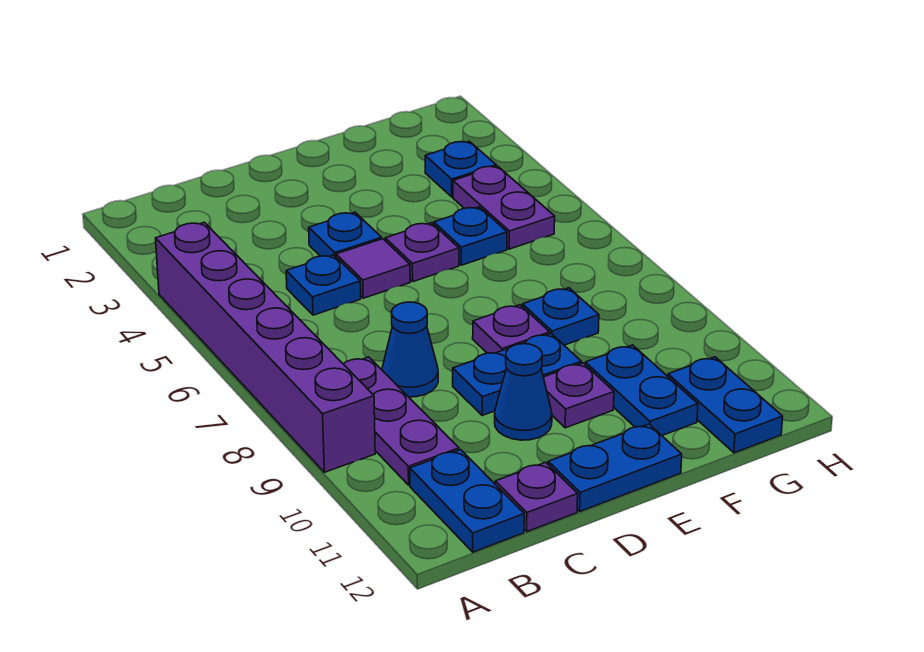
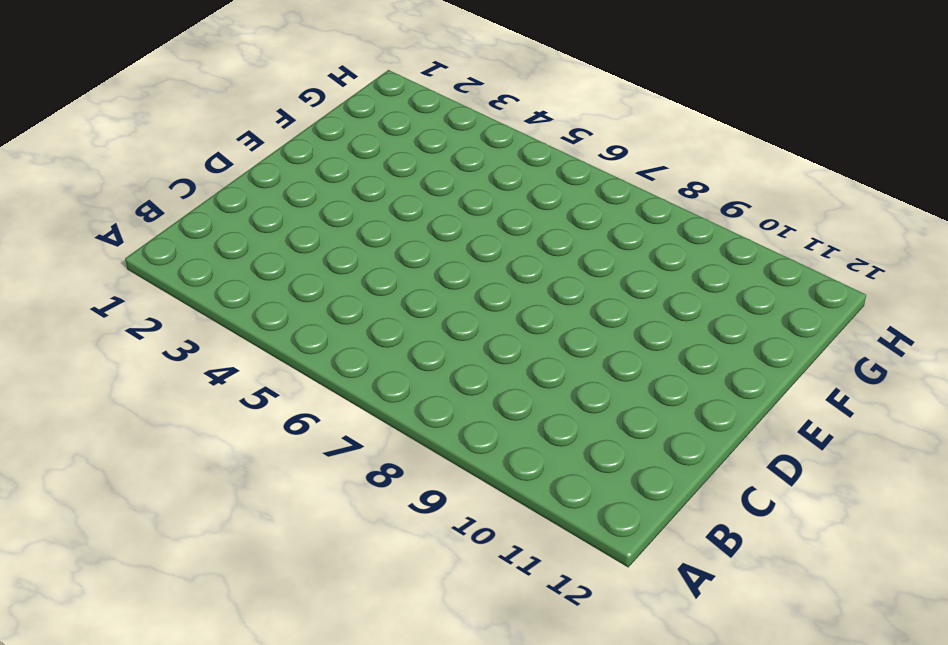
none -> purple brick A4:A9 level 1
none -> purple plate B8:B10 level 1
none -> blue plate B11:B12 level 1

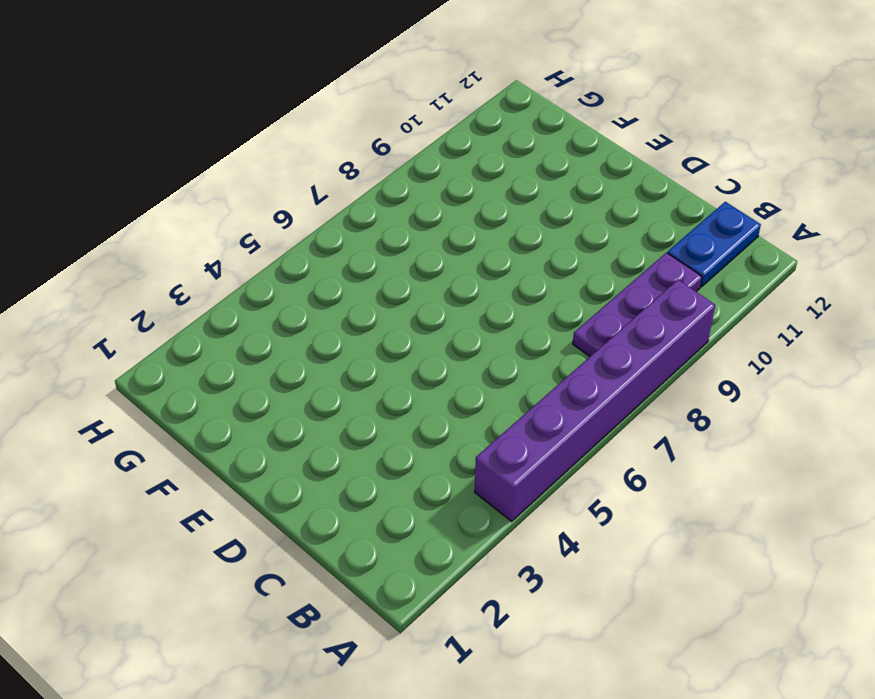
none -> blue plate C5 level 1
none -> blue cone C8 level 1
none -> purple plate C12 level 1

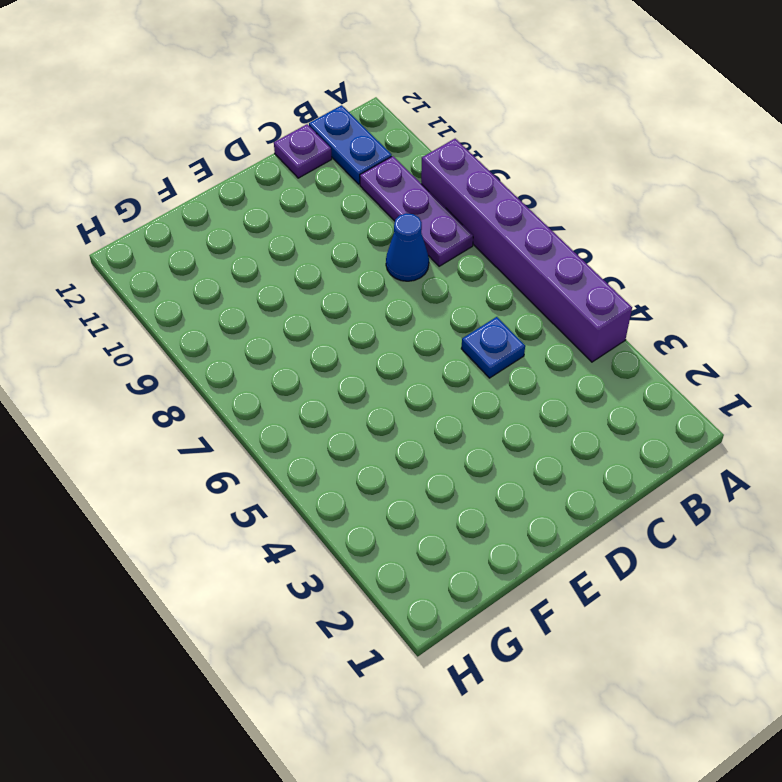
none -> blue plate D4 level 1
none -> purple tile D5 level 1
none -> blue plate D9:E9 level 1

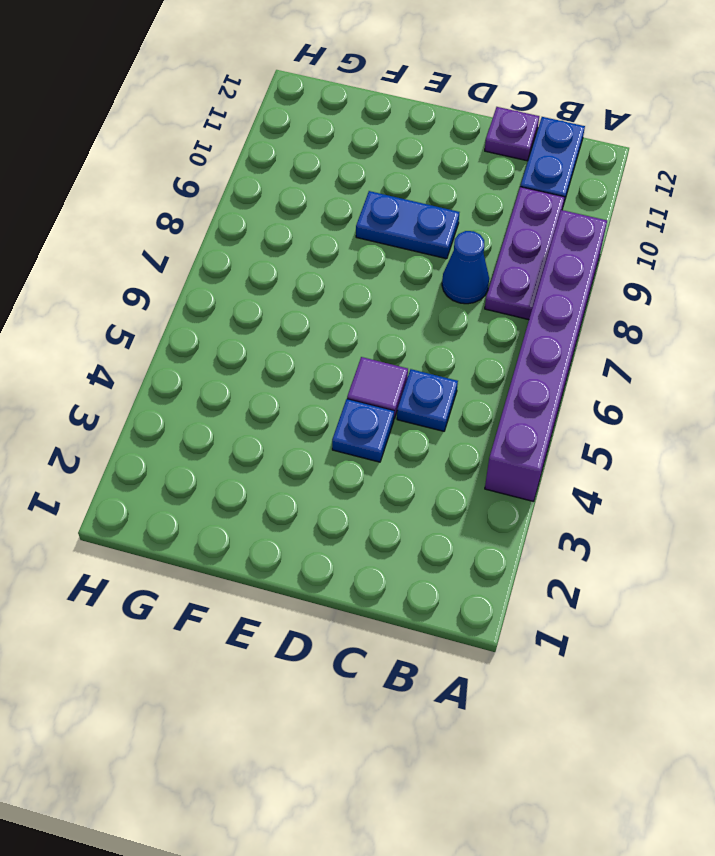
none -> blue cone D10 level 1
none -> blue plate D12:E12 level 1
none -> purple plate E5 level 1

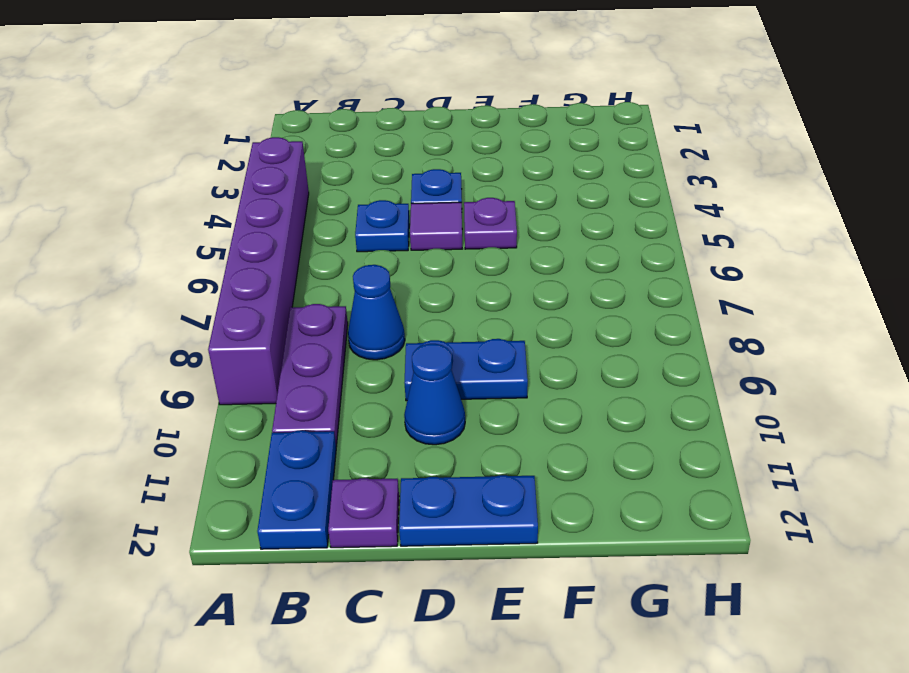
none -> purple plate E8 level 1
none -> purple plate E10 level 1
none -> blue plate F5 level 1

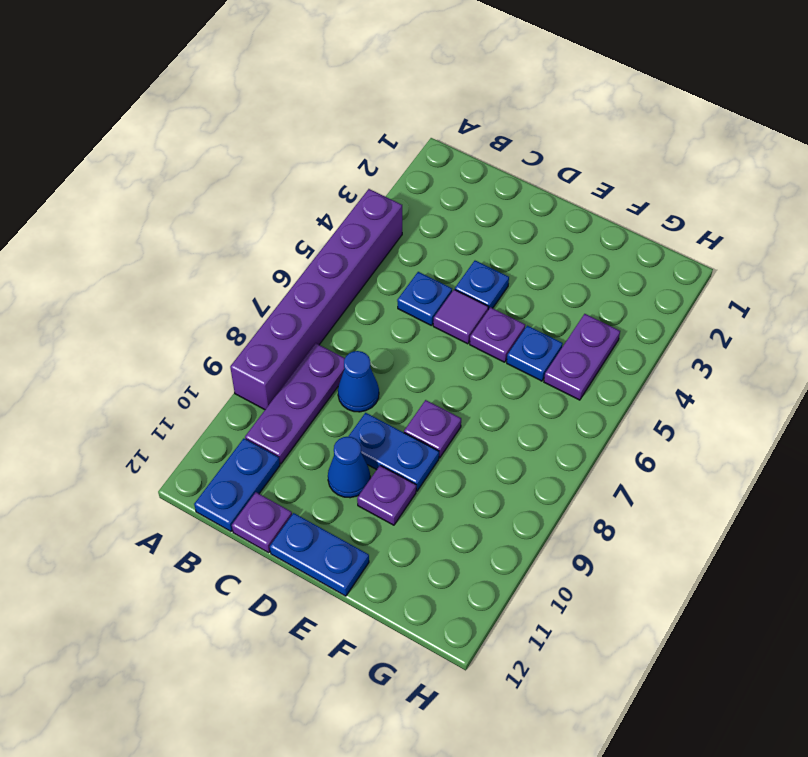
none -> blue plate F8 level 1
none -> blue plate F10:F11 level 1
none -> blue plate G3 level 1

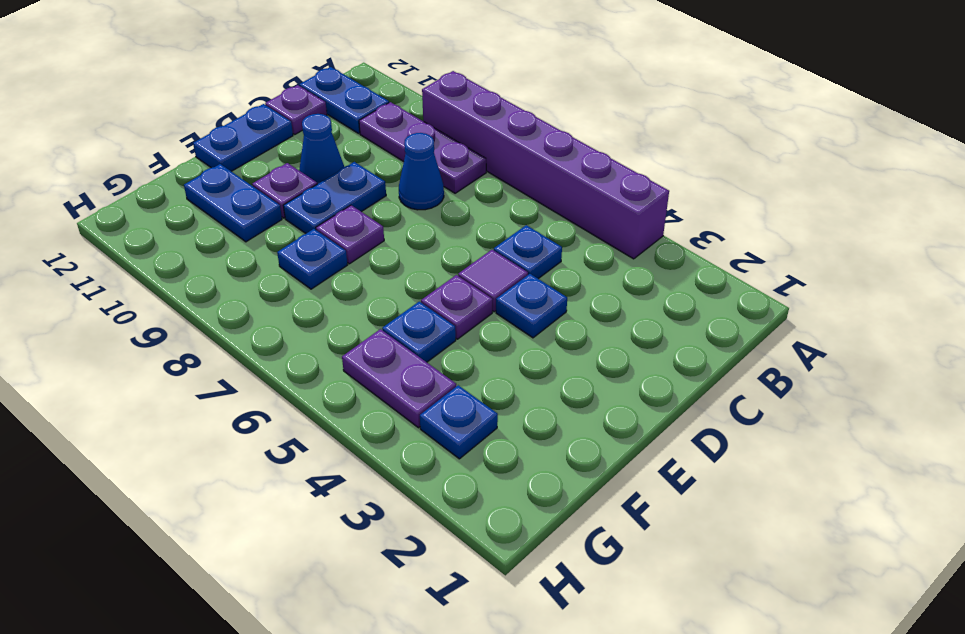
none -> blue plate G11:G12 level 1

